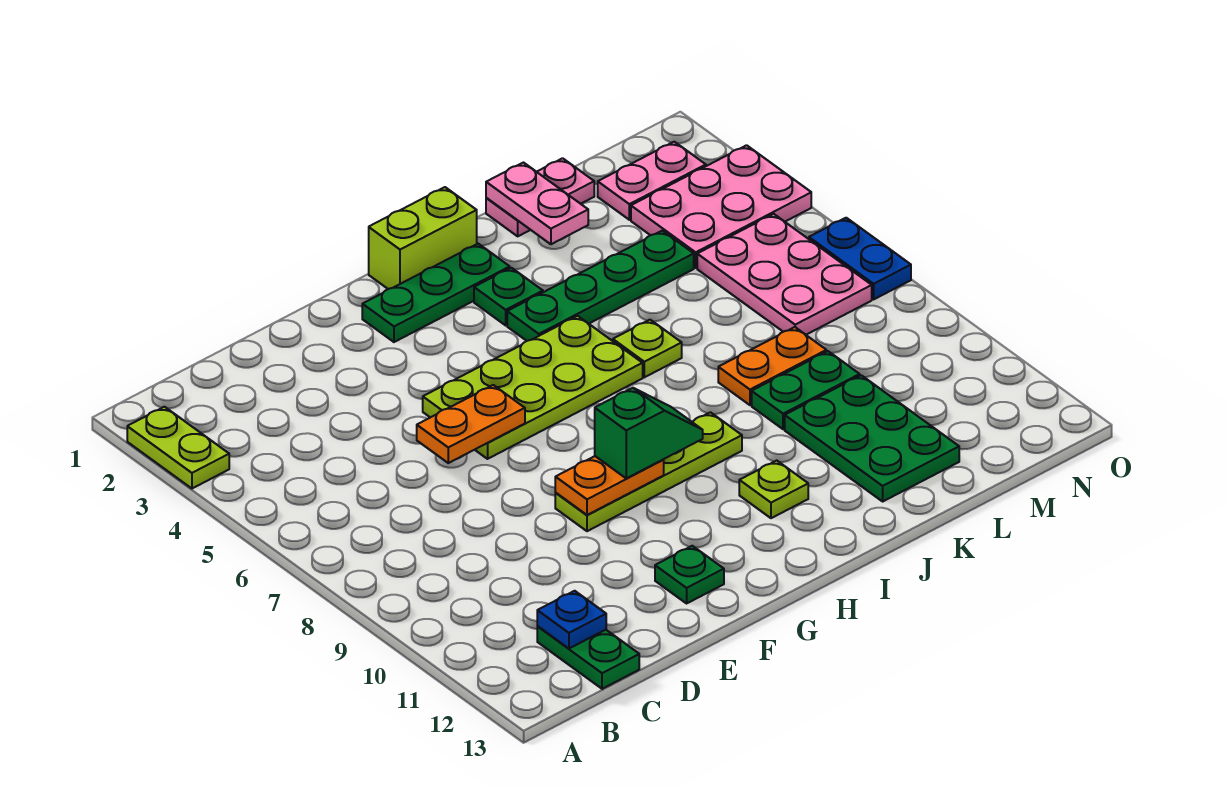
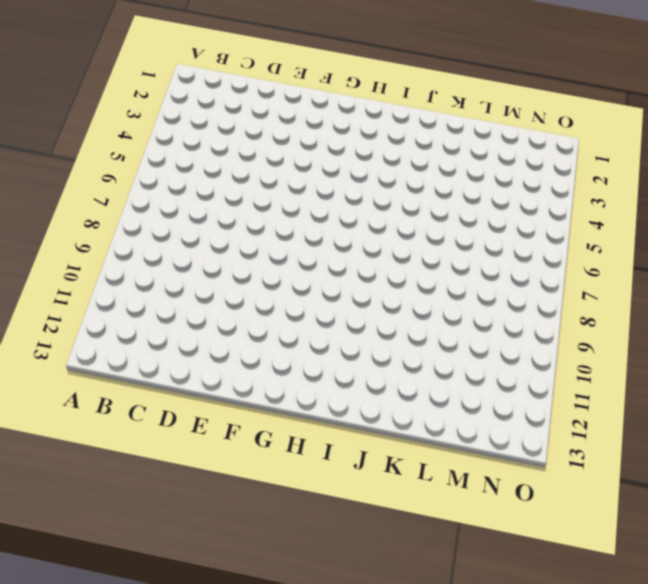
none -> lime plate A2:A3 level 1
none -> green plate C12:C13 level 1
none -> lime plate F5:I6 level 1

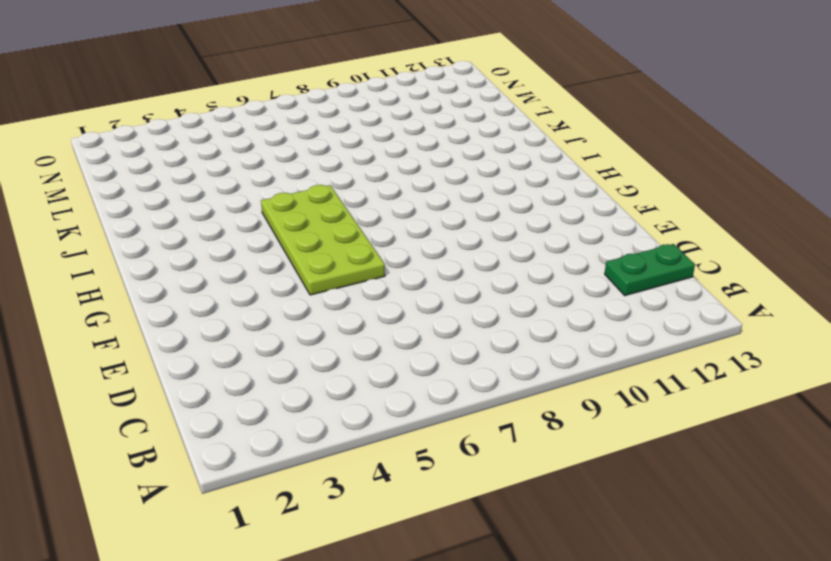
none -> lime plate A2:A3 level 1
none -> lime plate F9:I9 level 1
none -> green plate F12 level 1

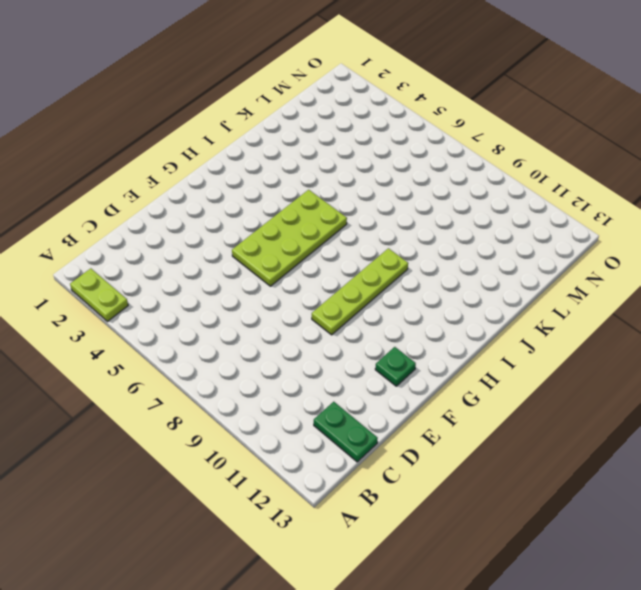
none -> green plate G2:I2 level 1
none -> lime brick H1:I1 level 1
none -> green plate I3 level 1

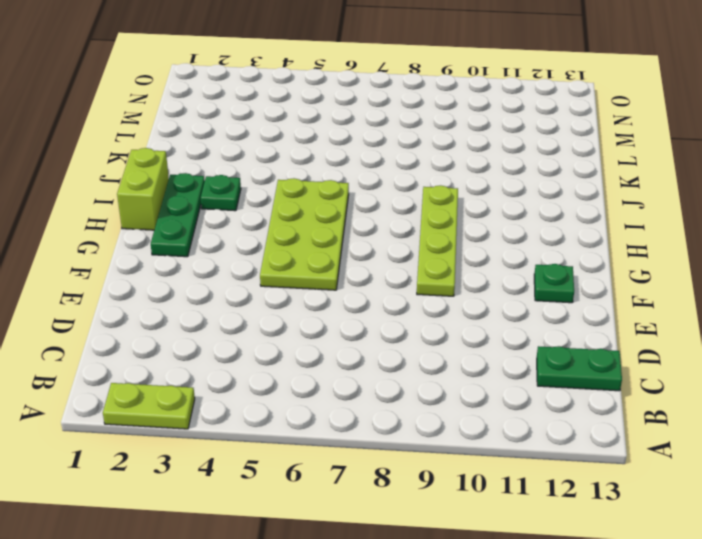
none -> green plate I4:L4 level 1
none -> lime plate I11 level 1
none -> lime plate J6 level 1

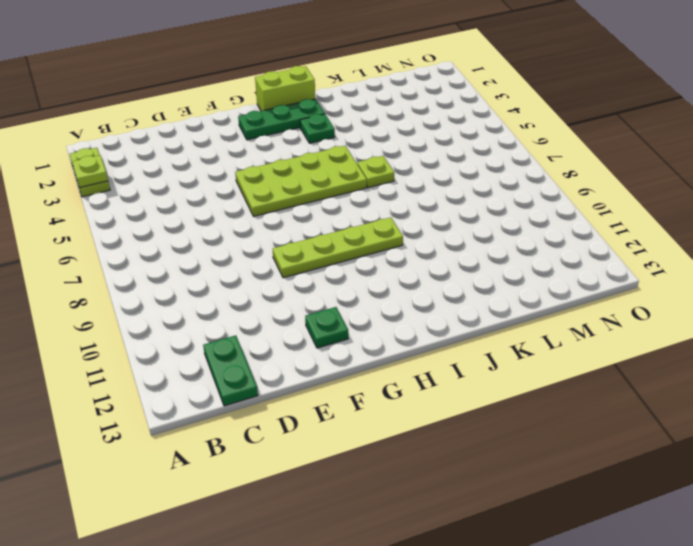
lime plate A3 level 2 -> lime plate I11 level 1
none -> green plate I4:L4 level 1
none -> pink plate K1:L1 level 1
none -> orange plate K8:L8 level 1

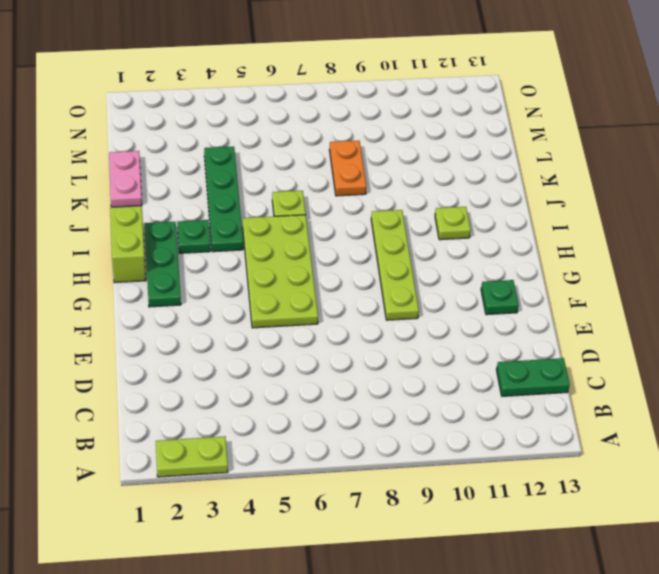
none -> green plate K9:L9 level 1
none -> green plate K10:L12 level 1
none -> pink plate M2:N2 level 1

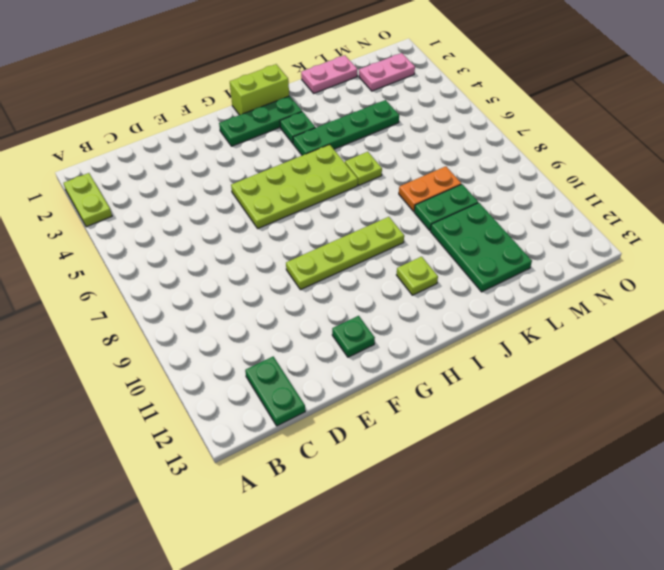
none -> pink plate M3:O4 level 1
none -> pink plate M5:N7 level 1
none -> blue plate O6:O7 level 1

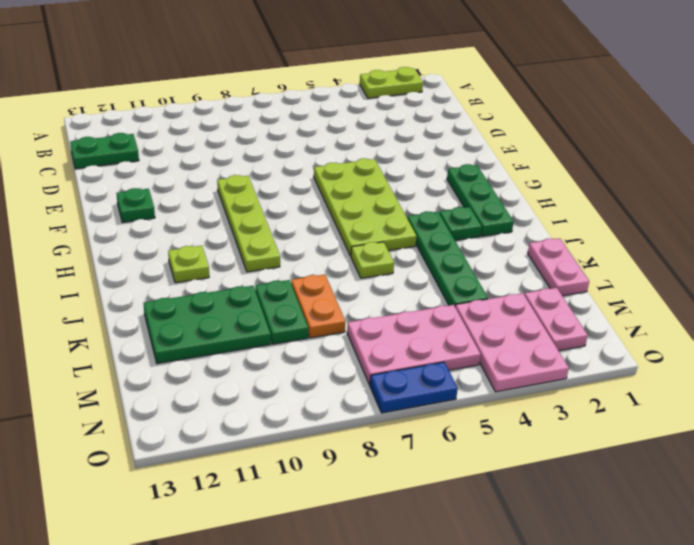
none -> lime brick H1:I1 level 1
none -> blue plate C12 level 2
none -> orange plate E6:F6 level 2

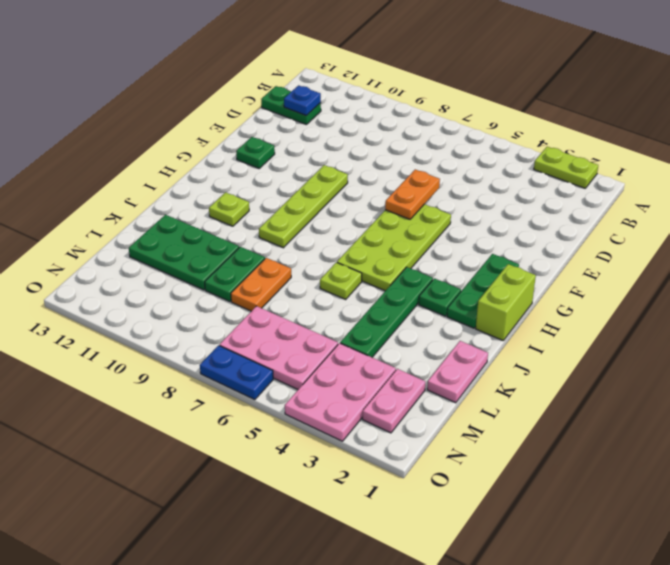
none -> orange plate F9:G9 level 2
none -> pink plate K1:K2 level 2
none -> green slope G9:H9 level 3 top G

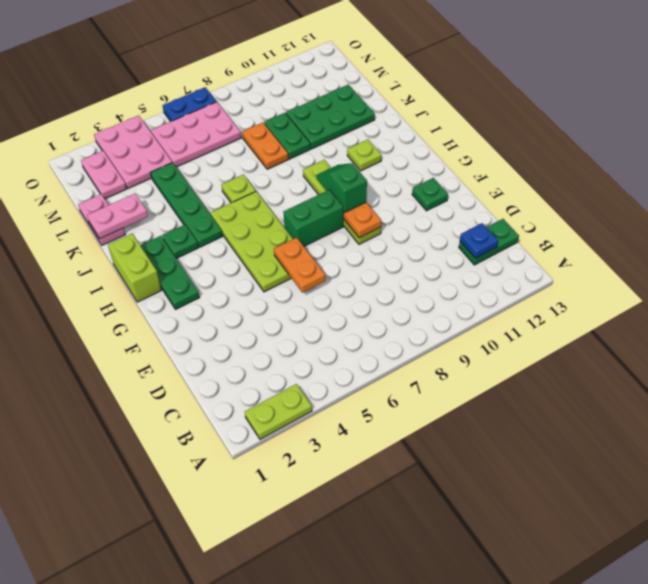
green brick G7:G8 level 1 -> none

